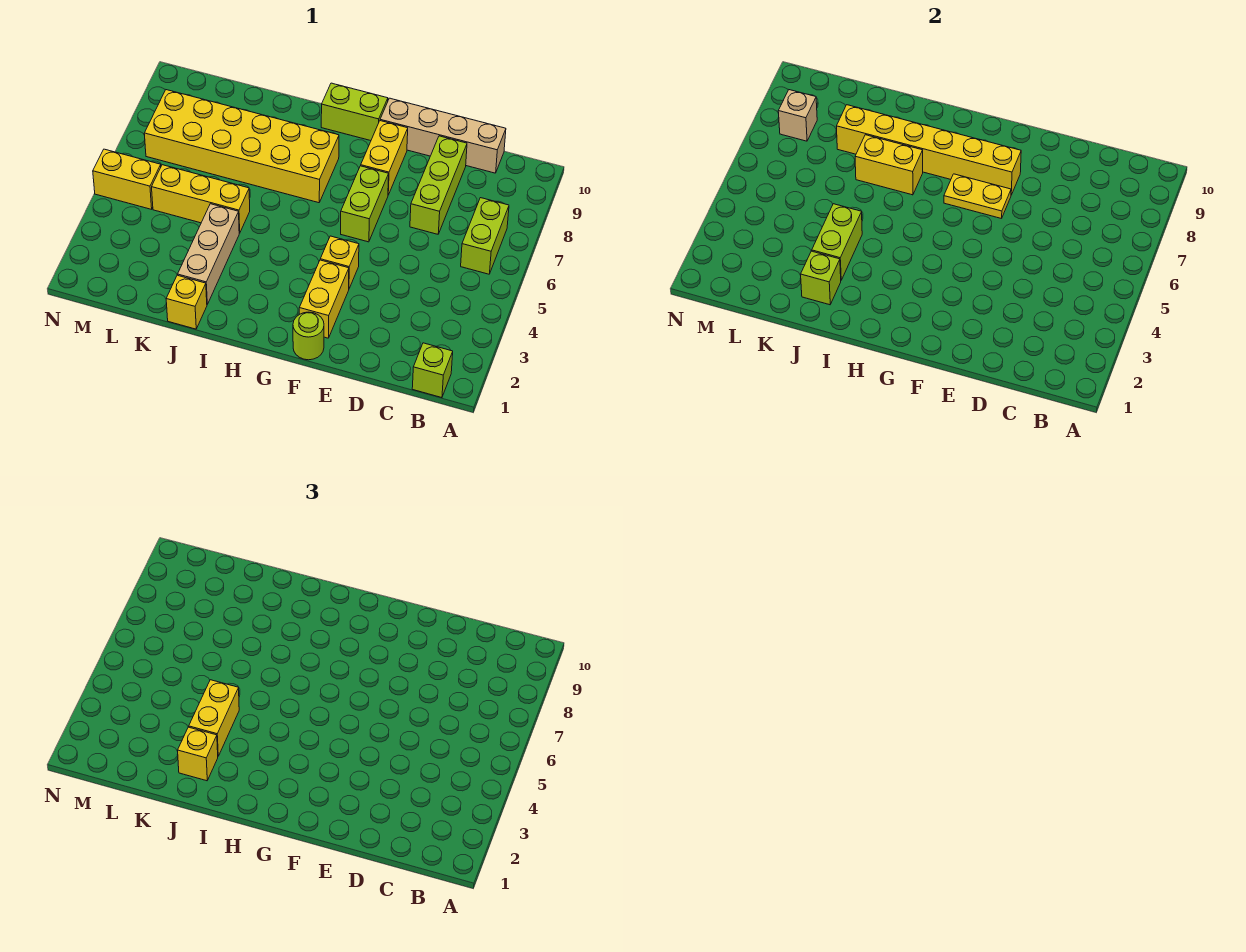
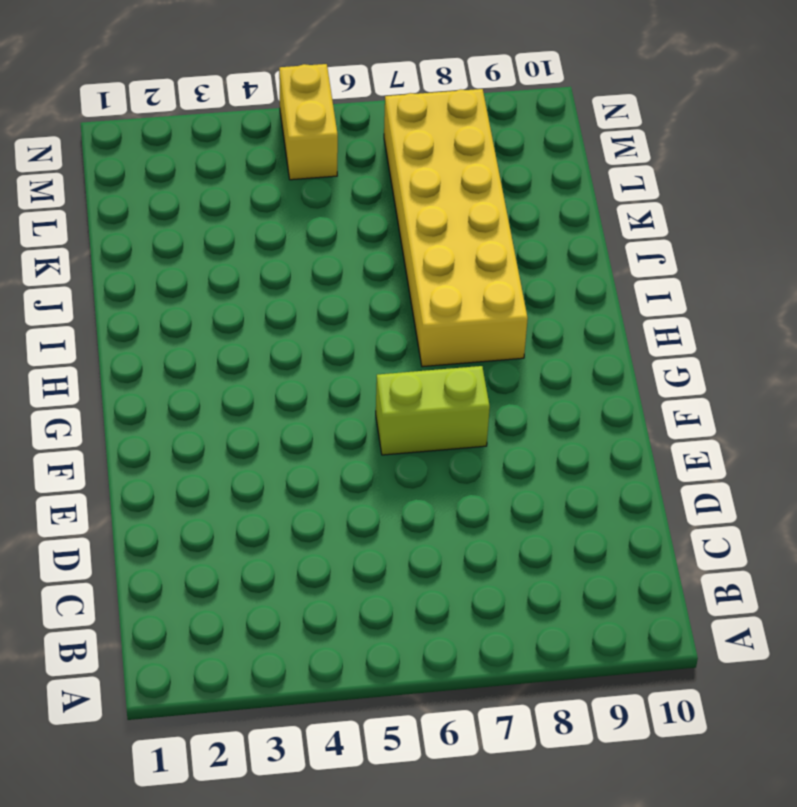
none -> lime brick B1 level 1
none -> lime brick B6:B7 level 1
none -> tan brick C10:F10 level 1

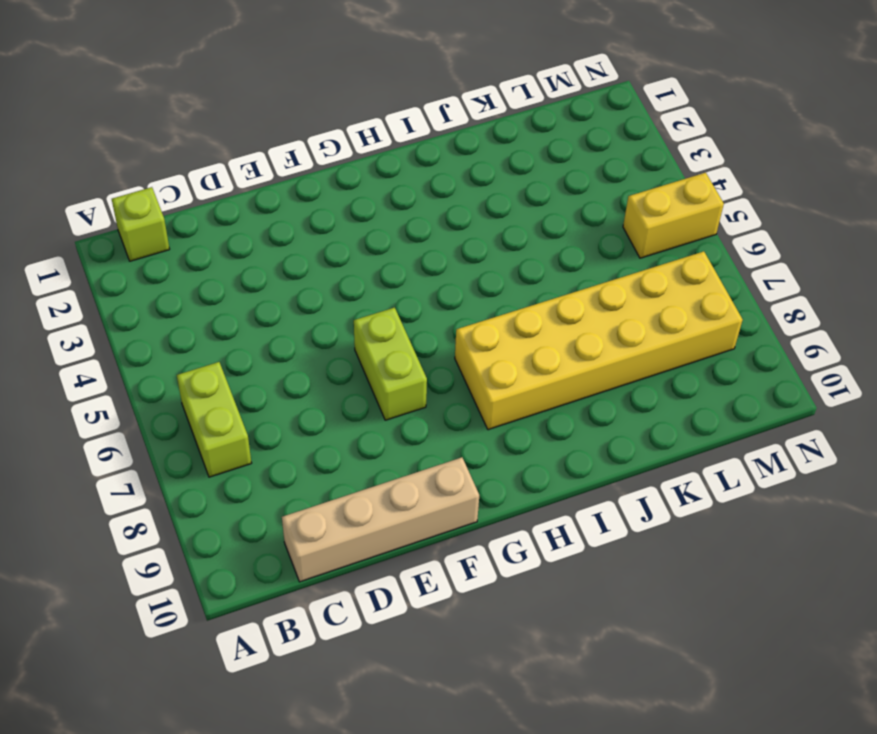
none -> lime brick D7:D9 level 1
none -> lime round brick F1 level 1
none -> yellow brick F2:F3 level 1

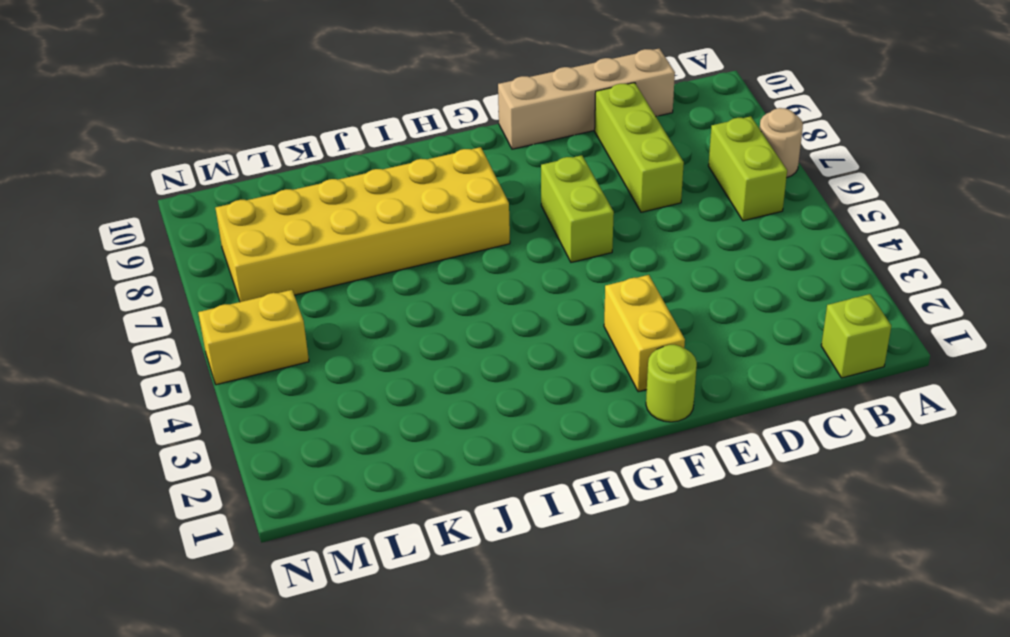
tan round brick A7 level 1 -> none
none -> yellow brick F4 level 1
none -> yellow brick F8:F9 level 1
none -> lime brick G10:H10 level 1

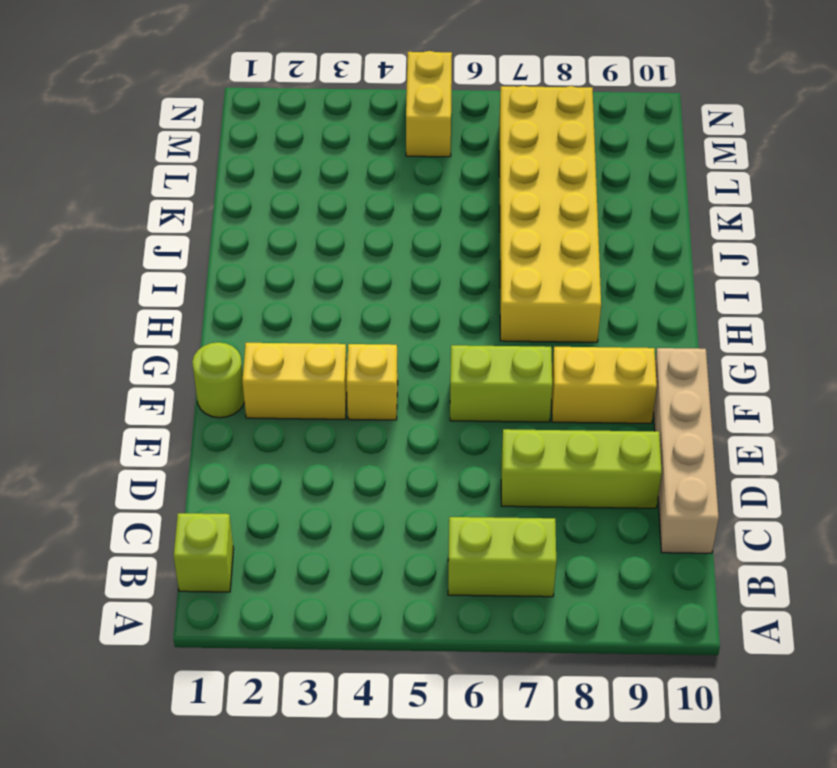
none -> lime brick G10:H10 level 1
none -> yellow brick J1 level 1
none -> tan brick J2:J4 level 1

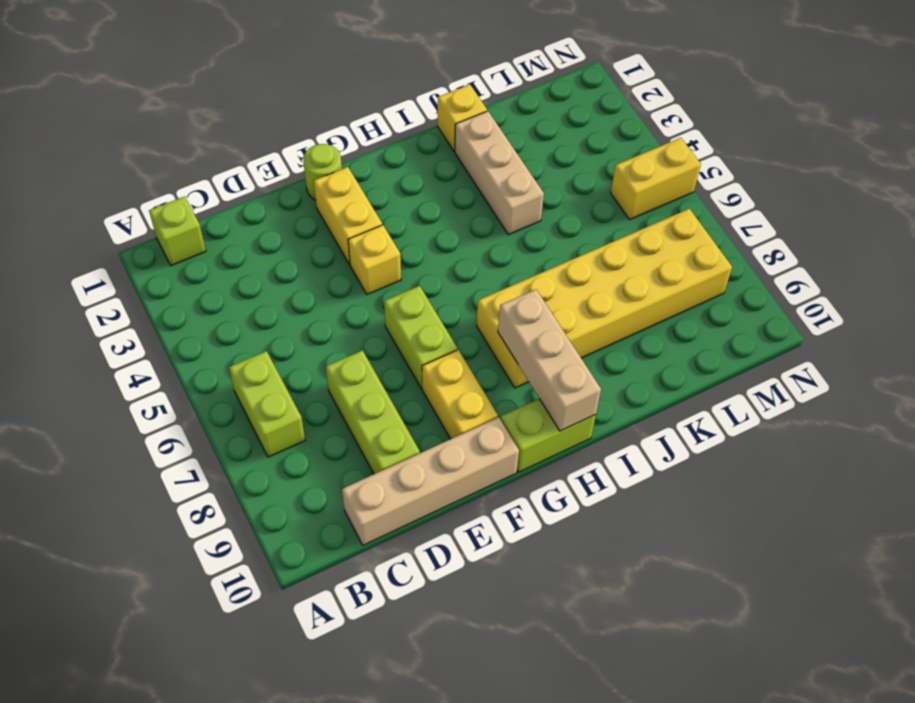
tan brick H8:H10 level 2 -> yellow brick F8:K8 level 2
none -> yellow brick J5:L5 level 1
none -> yellow plate F7:G7 level 2
none -> yellow brick I7:J7 level 2

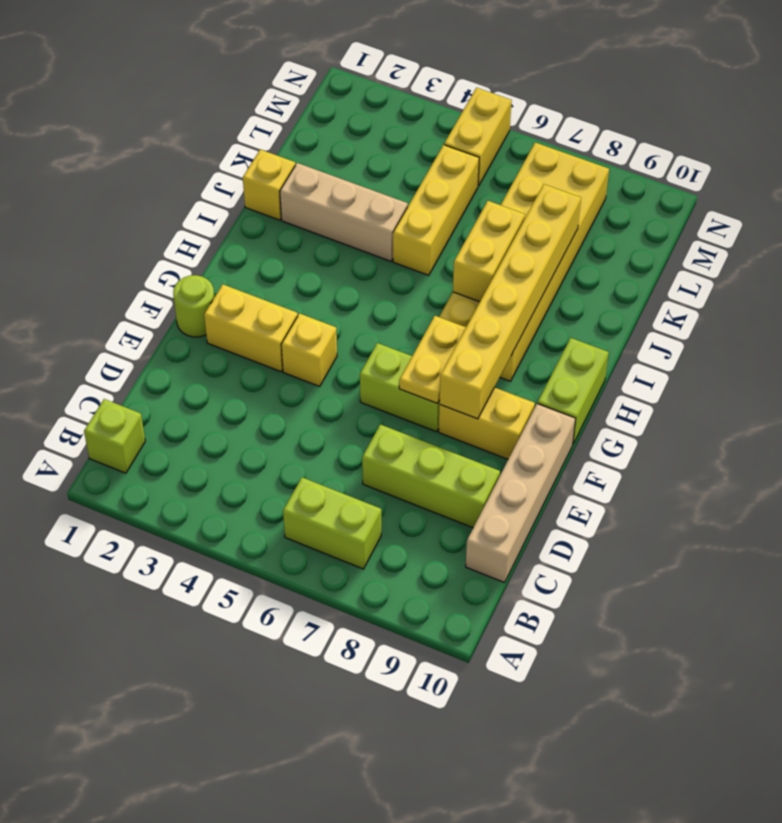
none -> lime brick J2 level 2
none -> lime brick J3:J4 level 2
none -> tan brick M8 level 2

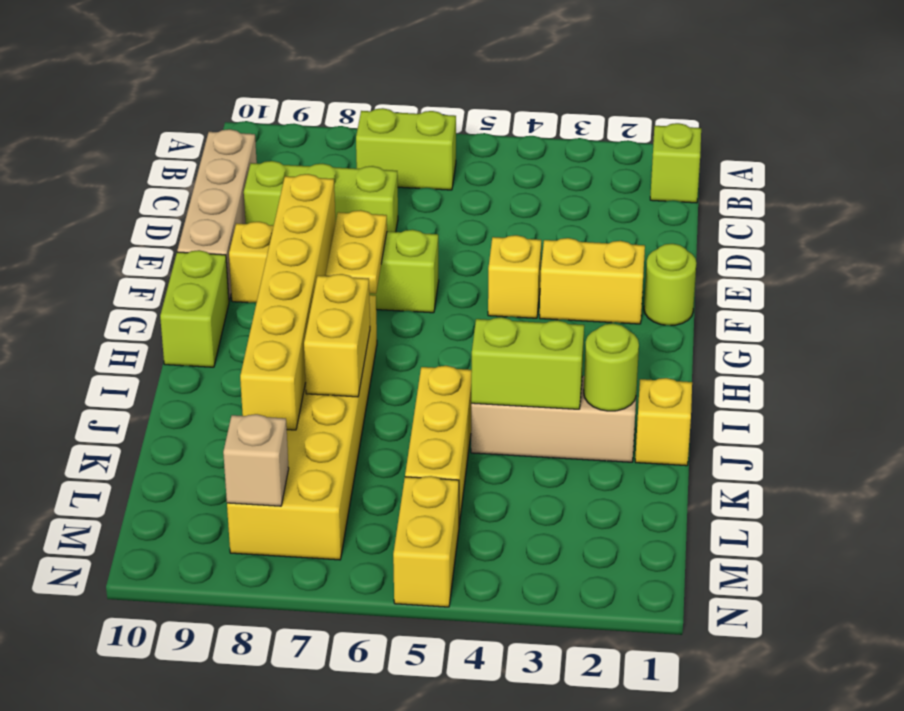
lime round brick J2 level 2 -> lime brick J2 level 2
none -> yellow brick J2 level 3
none -> yellow brick J3:J4 level 3

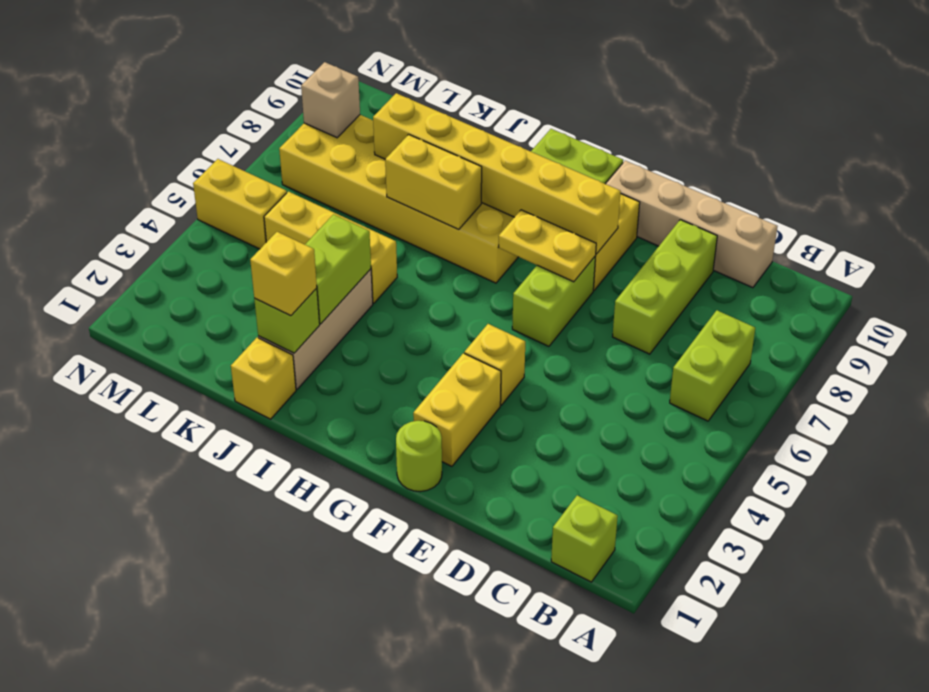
none -> yellow brick J3:J4 level 3

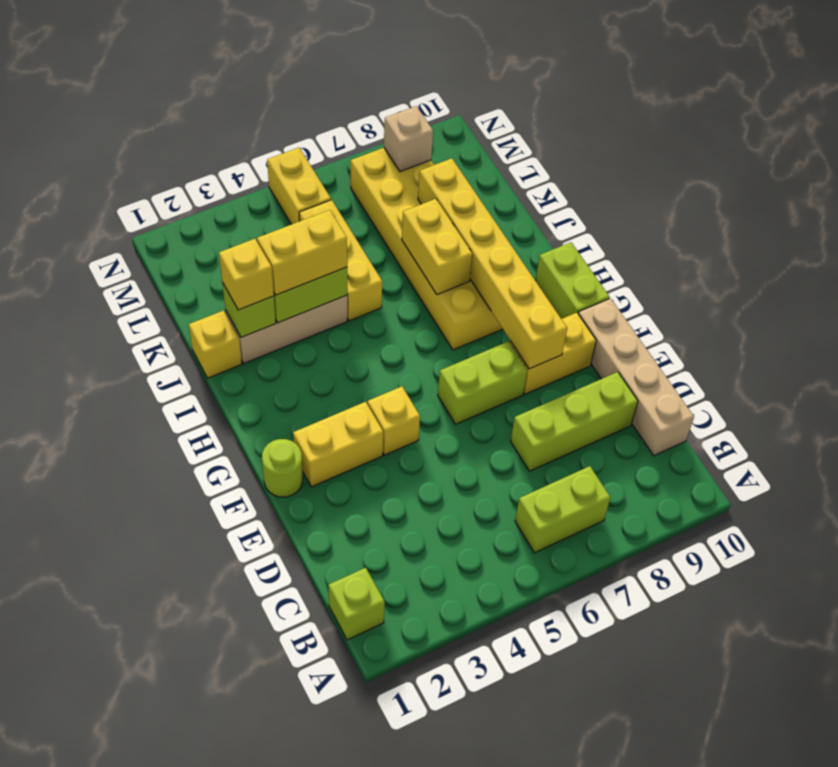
none -> yellow plate F7:G7 level 2

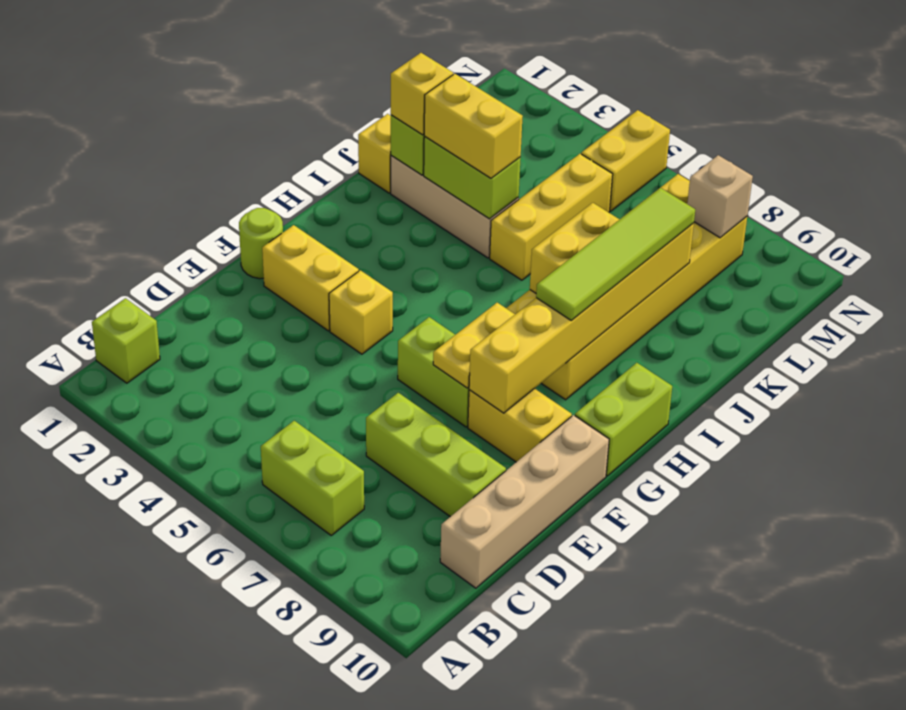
lime tile H8:K8 level 3 -> none

